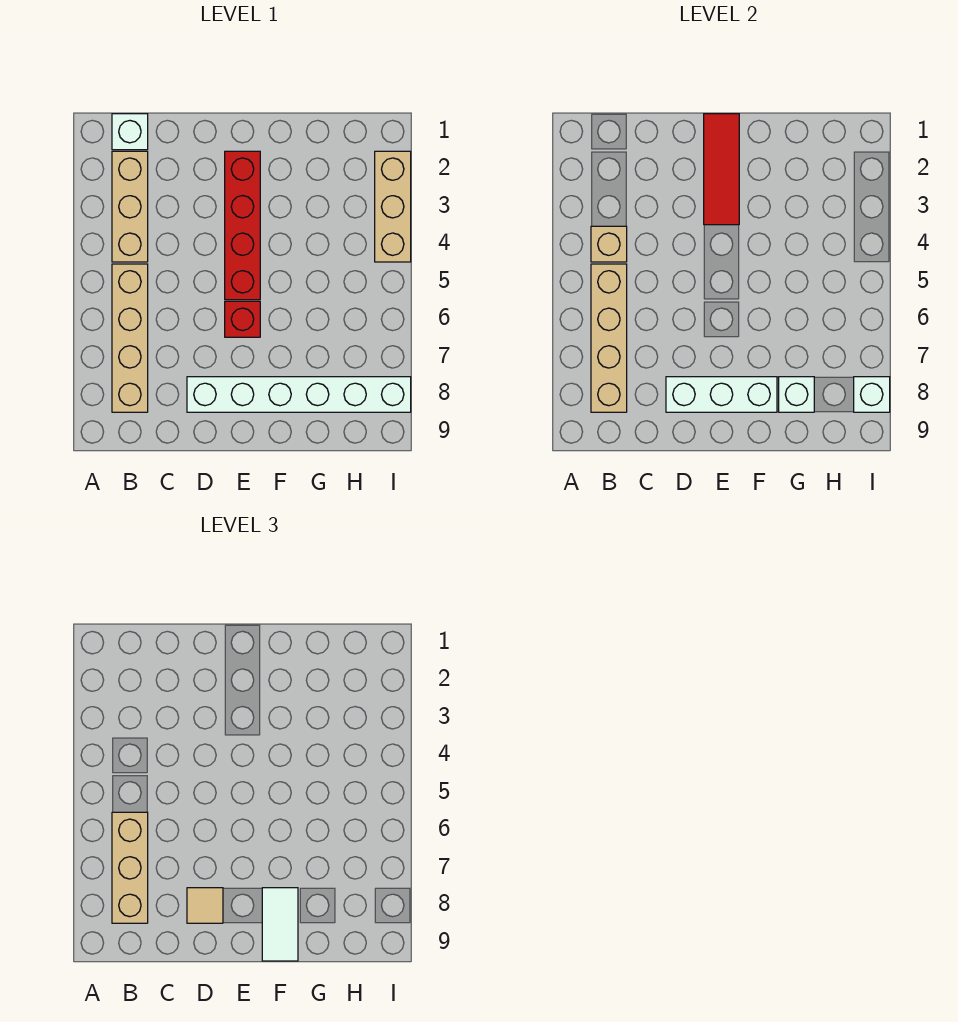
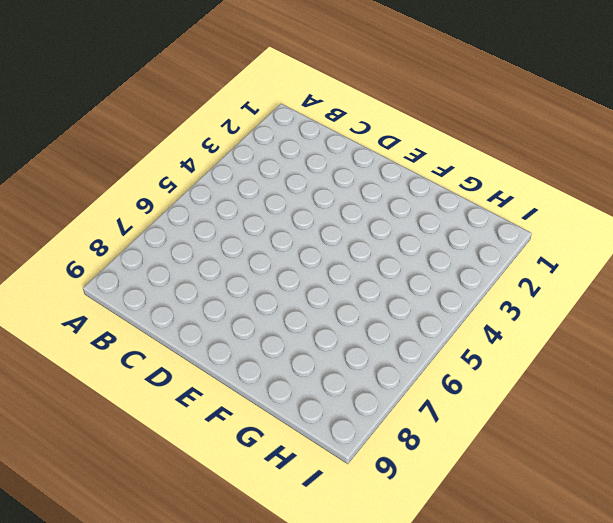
none -> white brick B1 level 1
none -> tan brick B2:B4 level 1
none -> tan brick B5:B8 level 1

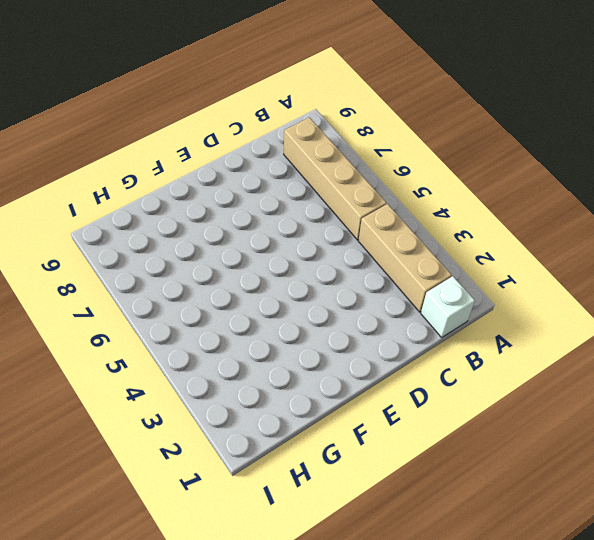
none -> white brick D8:I8 level 1
none -> red brick E2:E5 level 1
none -> red brick E6 level 1

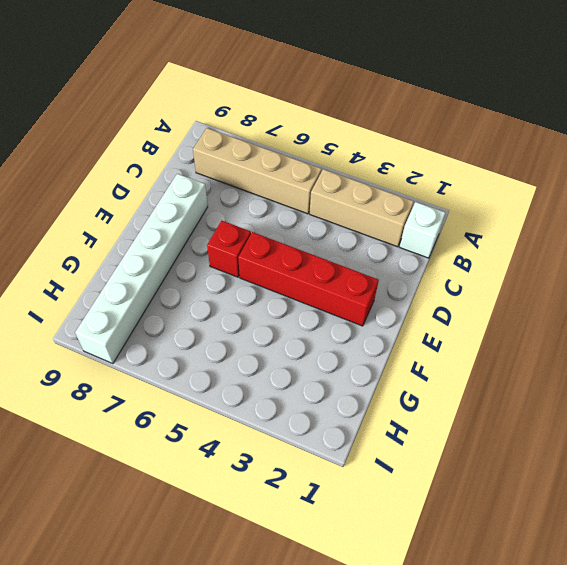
none -> tan brick I2:I4 level 1
none -> tan brick B4 level 2
none -> tan brick B5:B8 level 2

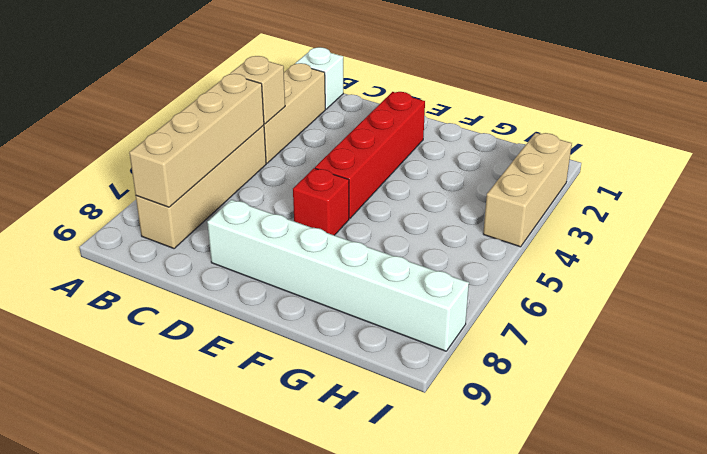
none -> white brick D8:F8 level 2
none -> red tile E1:E3 level 2
none -> white brick G8 level 2

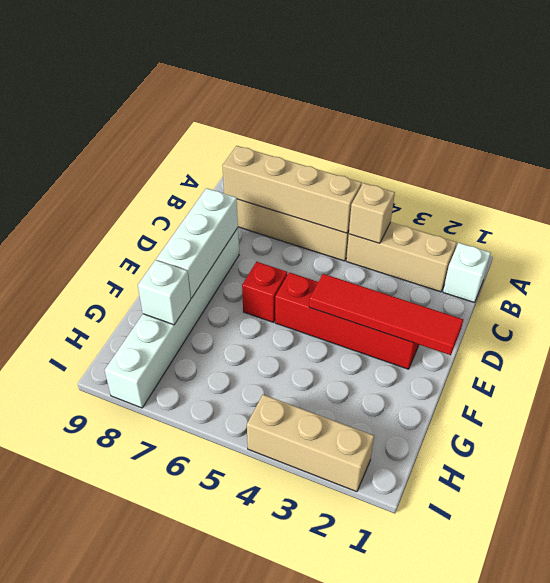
red tile E1:E4 level 2 -> red tile E1:E3 level 2
none -> white brick I8 level 2
none -> tan brick B6:B8 level 3
none -> tan tile D8 level 3

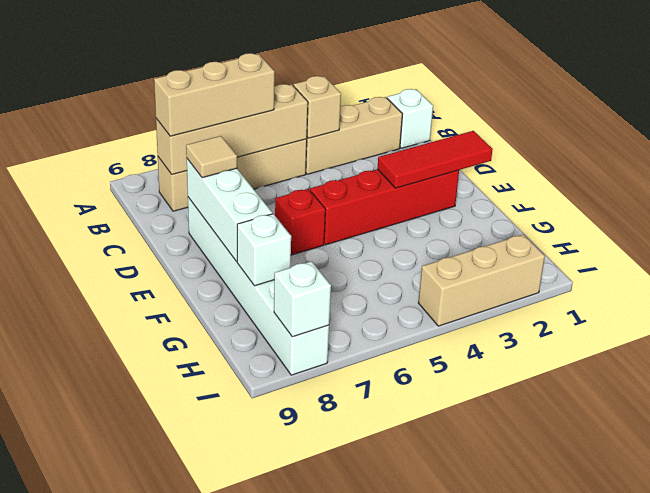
none -> white tile F8:F9 level 3

